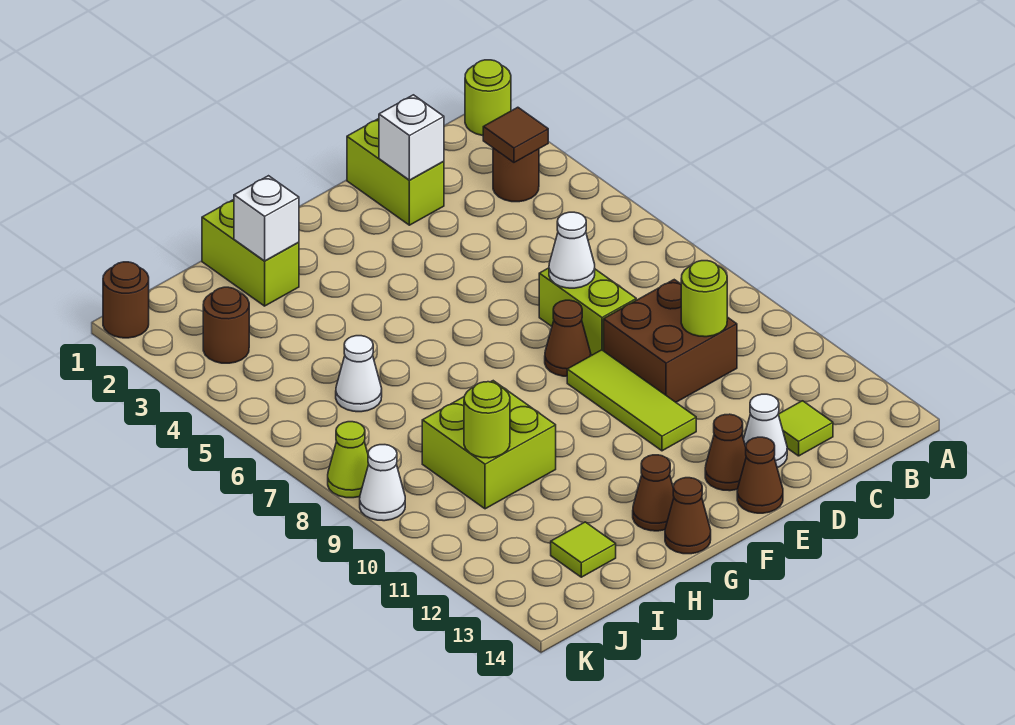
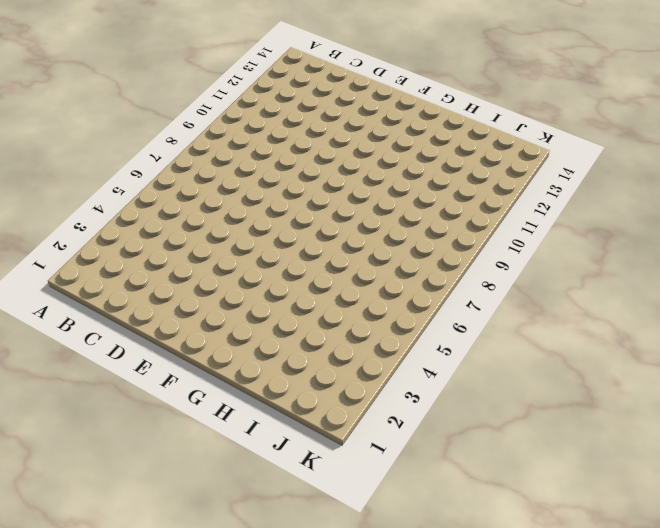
none -> lime round brick A1 level 1
none -> brown round brick B3 level 1
none -> brown brick C9:D10 level 1

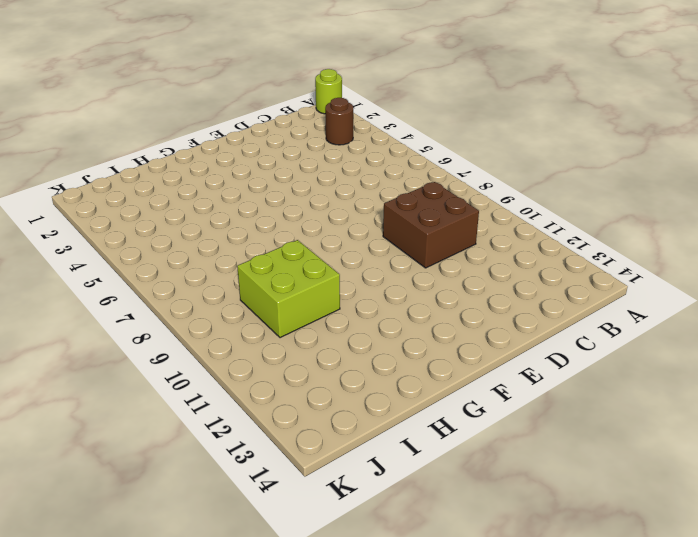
none -> lime tile C13 level 1
none -> lime brick D1:D2 level 1
none -> lime brick D7:D8 level 1

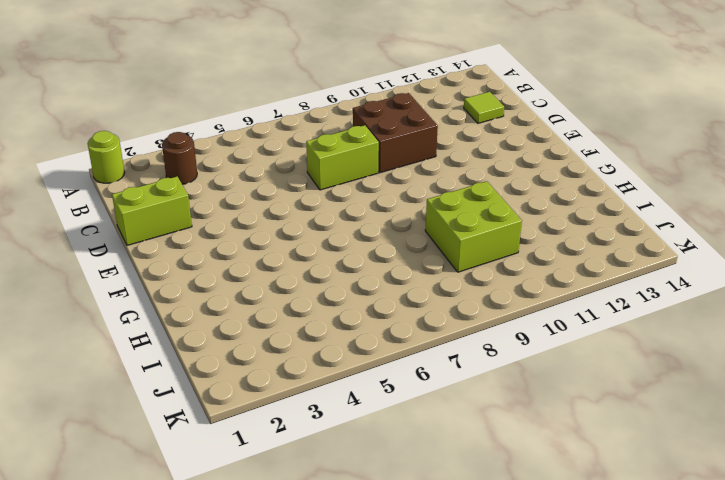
none -> white cone D13 level 1
none -> brown cone E8 level 1
none -> lime tile E9:E11 level 1

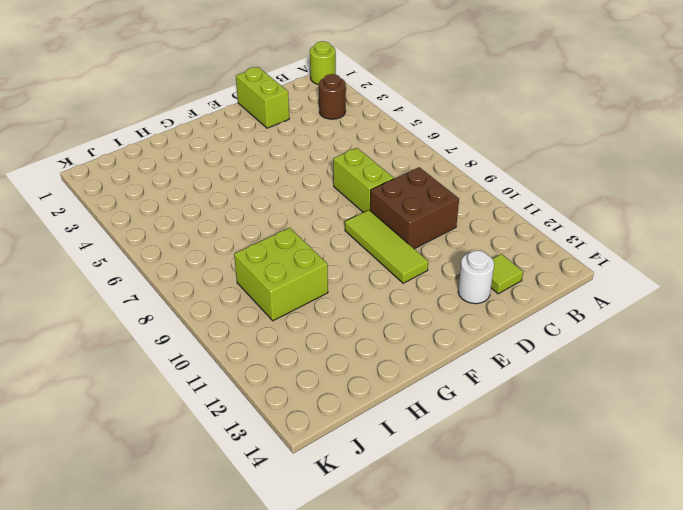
white round brick D13 level 1 -> white cone D13 level 1
none -> brown cone E8 level 1
none -> brown cone E13 level 1
none -> brown cone E14 level 1

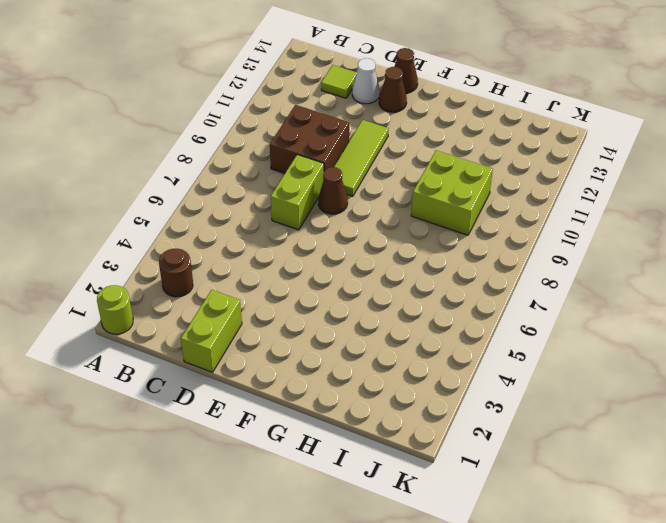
none -> brown cone G13 level 1
none -> brown cone G14 level 1
none -> lime brick H1:H2 level 1

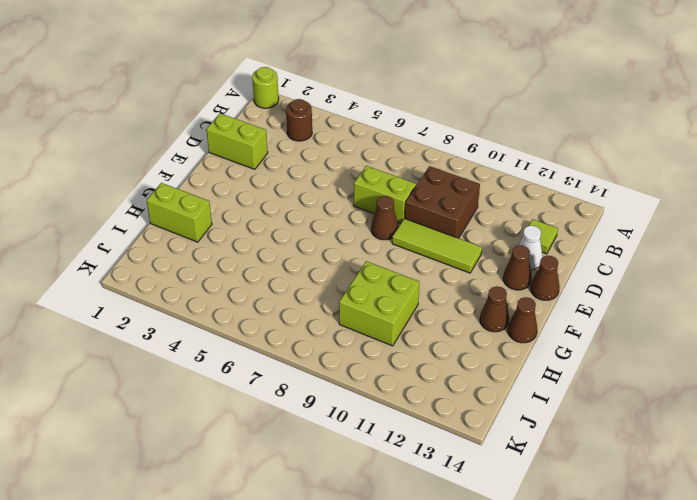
none -> white cone I6 level 1
none -> lime tile I13 level 1
none -> brown round brick J3 level 1

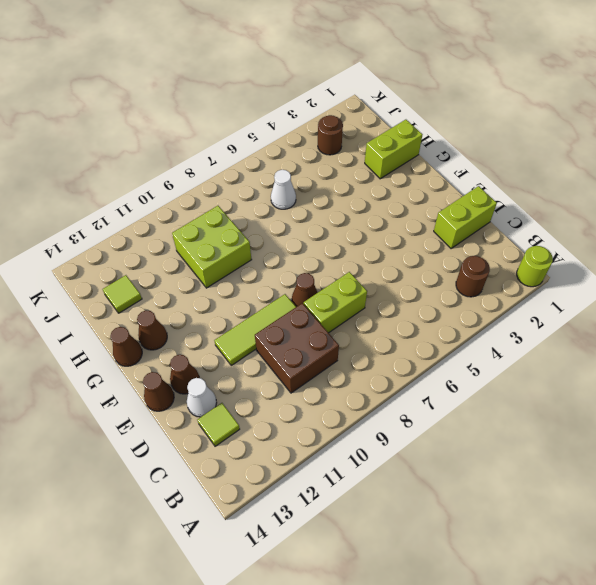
none -> brown round brick K1 level 1
none -> lime cone K8 level 1
none -> white cone K9 level 1

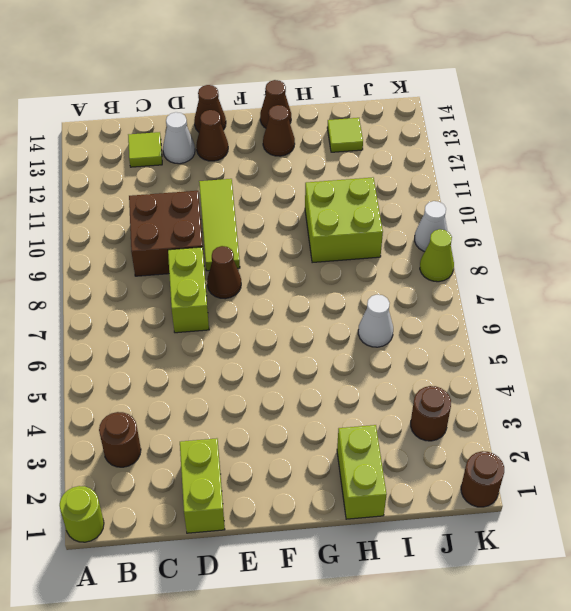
none -> brown tile B3 level 2
none -> lime round brick C10 level 2
none -> white brick D2 level 2

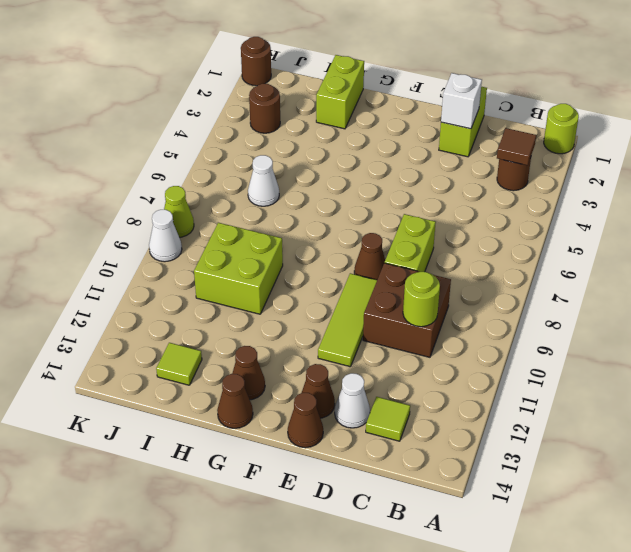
none -> white cone D7 level 2
none -> white brick H2 level 2
none -> lime round brick I10 level 2

